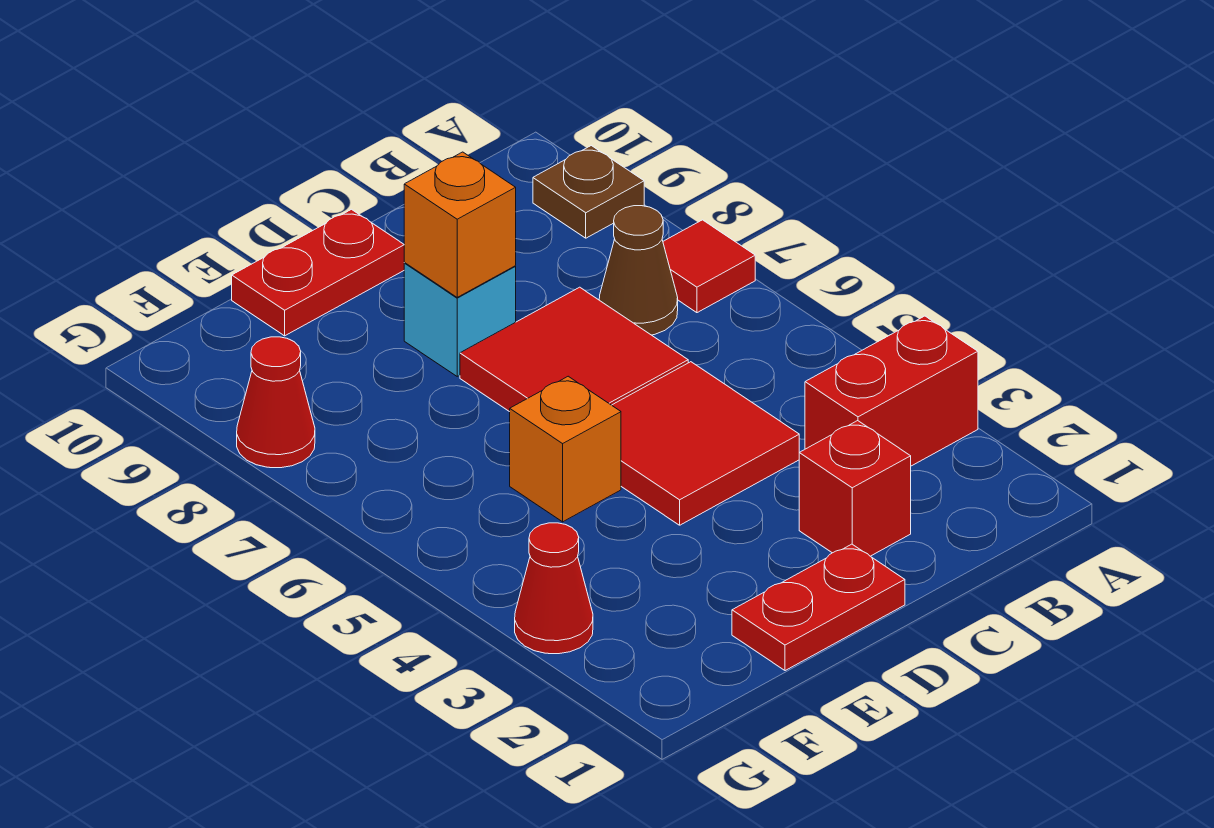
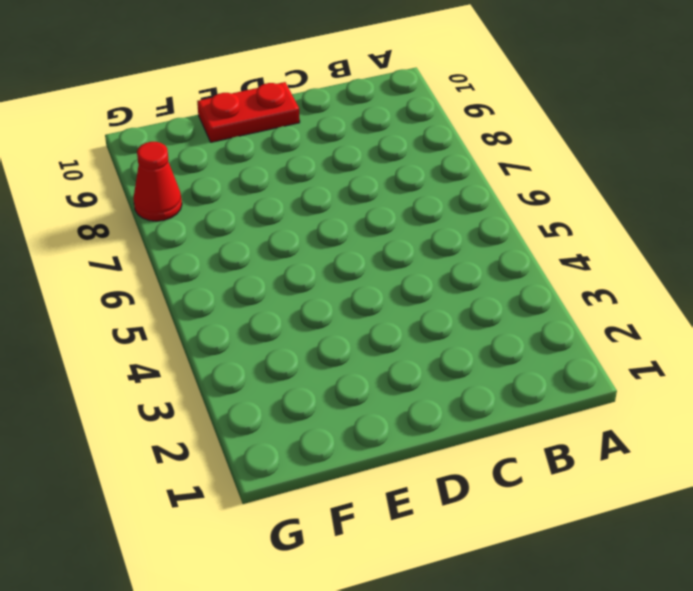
none -> red brick A3:B3 level 1
none -> red tile A7 level 1
none -> brown plate A9 level 1

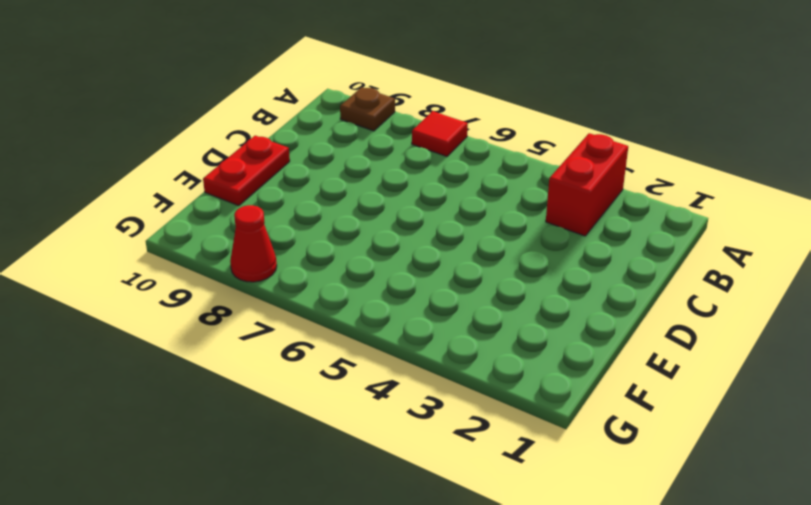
none -> brown cone B7 level 1
none -> red brick C2 level 1
none -> red tile C4:D5 level 1

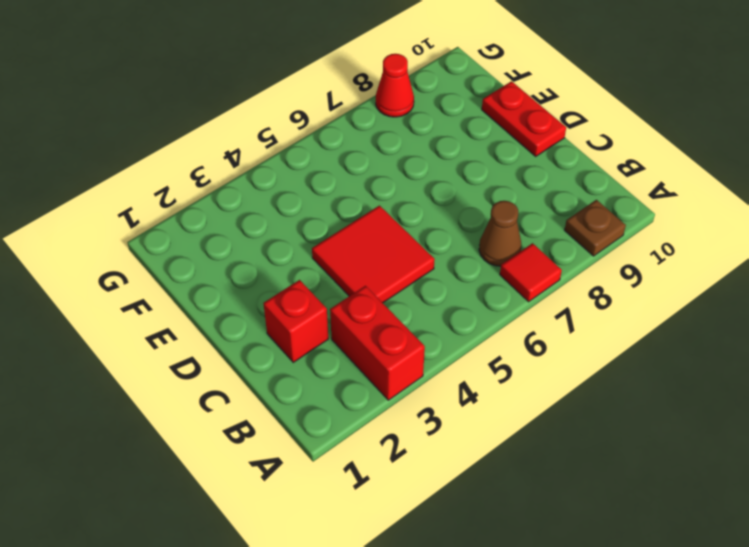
none -> red tile C6:D7 level 1
none -> red plate D1:E1 level 1
none -> cyan brick D8 level 1

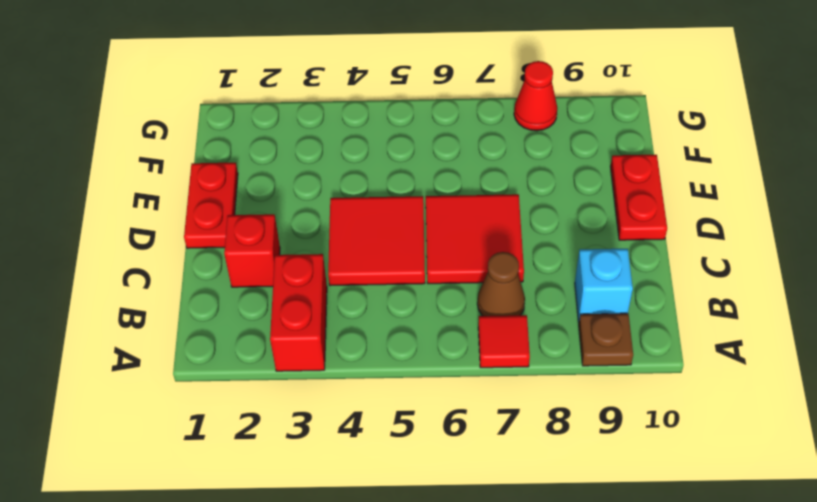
cyan brick B9 level 1 -> cyan brick D8 level 1
none -> orange brick E5 level 1
none -> red cone G3 level 1
none -> orange brick D8 level 2

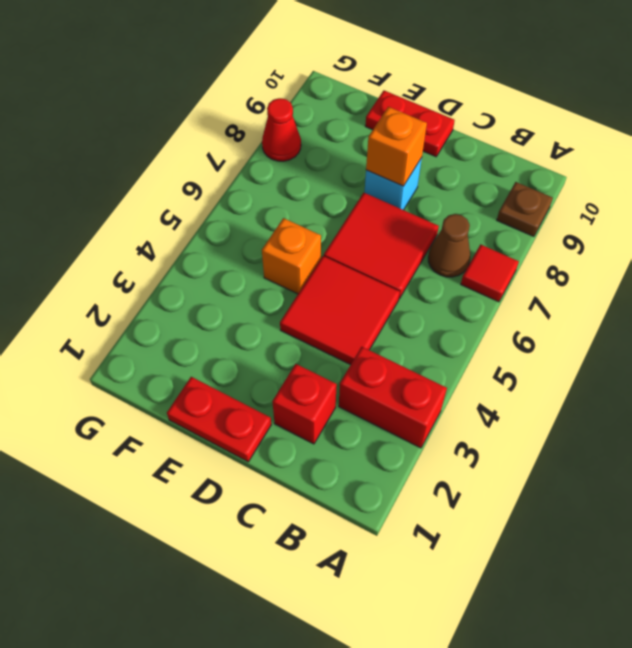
none -> red cone G3 level 1

